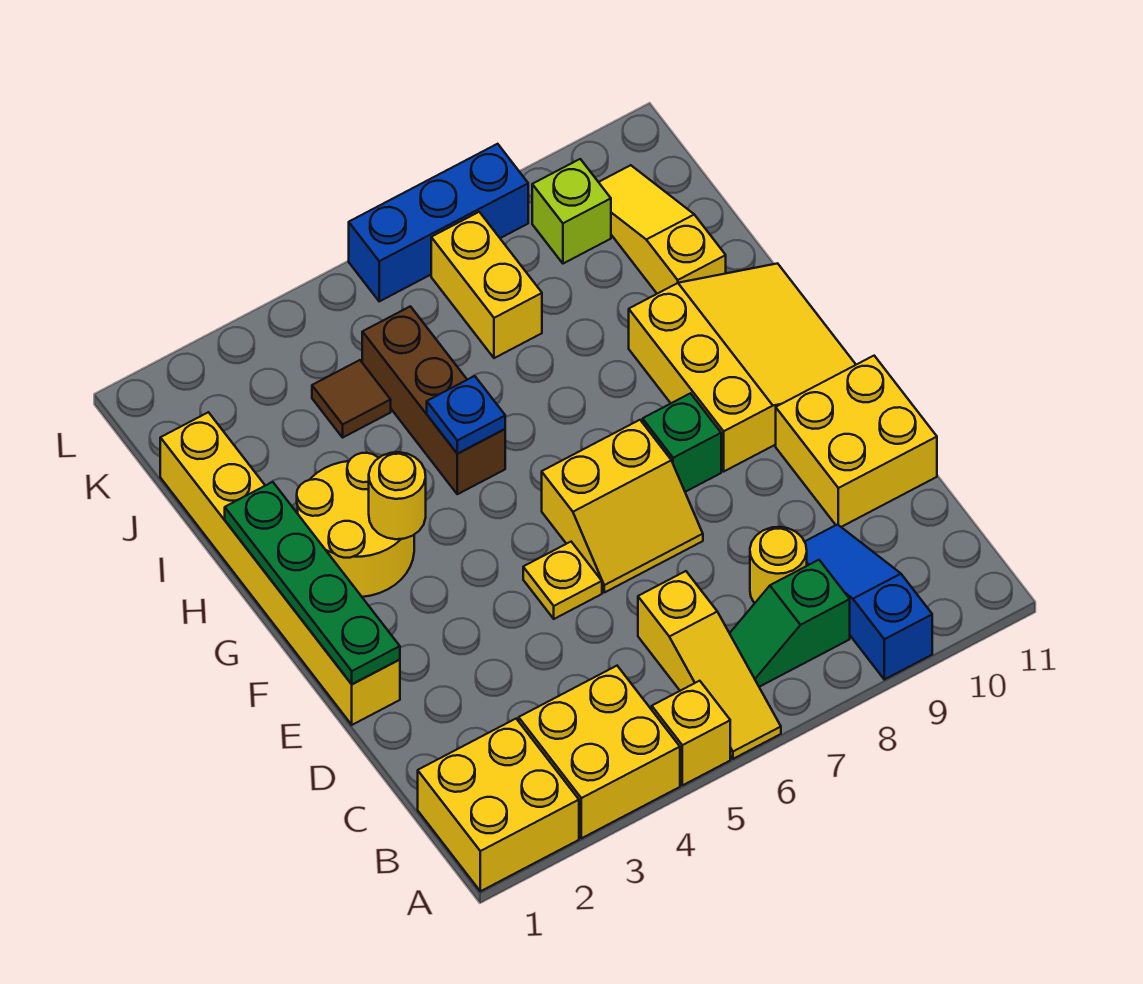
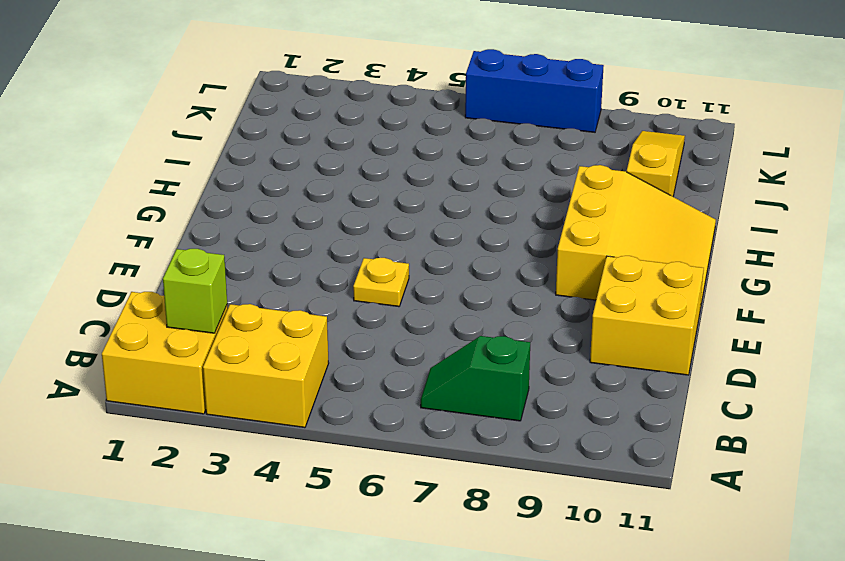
lime brick B2 level 2 -> lime brick K9 level 1
none -> yellow brick A5 level 1
none -> yellow slope A6:C6 level 1 top C
none -> blue slope A9:C9 level 1 top A

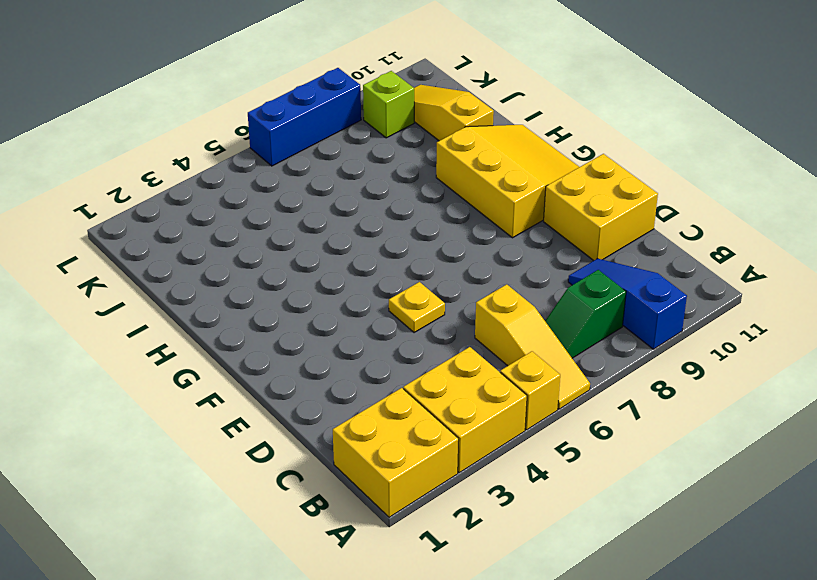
none -> yellow round brick C8 level 1
none -> yellow brick E1:J1 level 1
none -> yellow slope E6:F7 level 1 top F

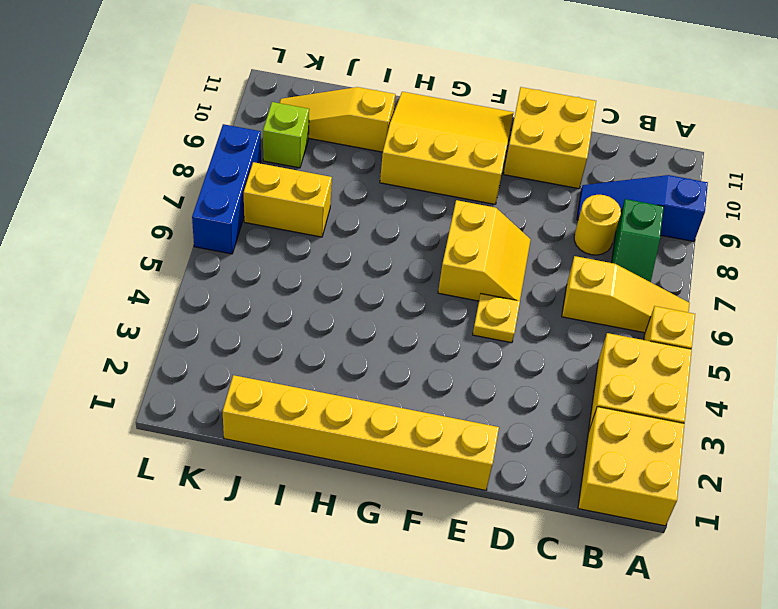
none -> green brick F8 level 1
none -> yellow round brick G2:H3 level 1
none -> brown brick H5:J5 level 1

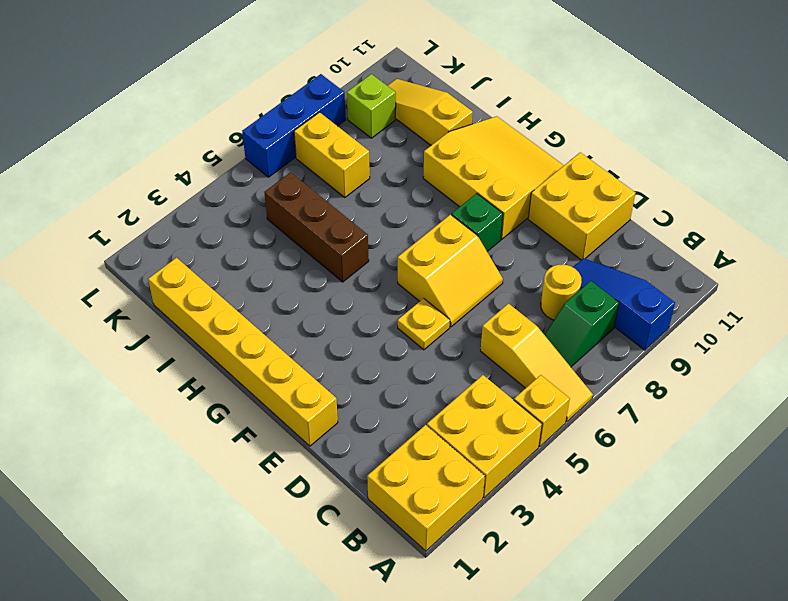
none -> yellow round brick G2:H3 level 1
none -> brown tile J4 level 1
none -> green plate E1:H1 level 2

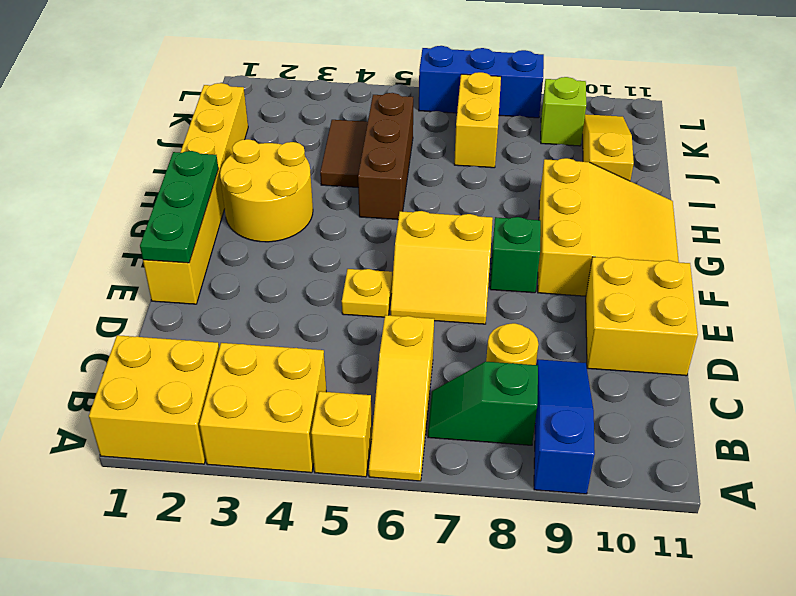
green plate E1:G1 level 2 -> green plate E1:H1 level 2
brown tile I4:J4 level 1 -> brown tile J4 level 1
none -> yellow round brick G3 level 2
none -> blue plate H5 level 2

